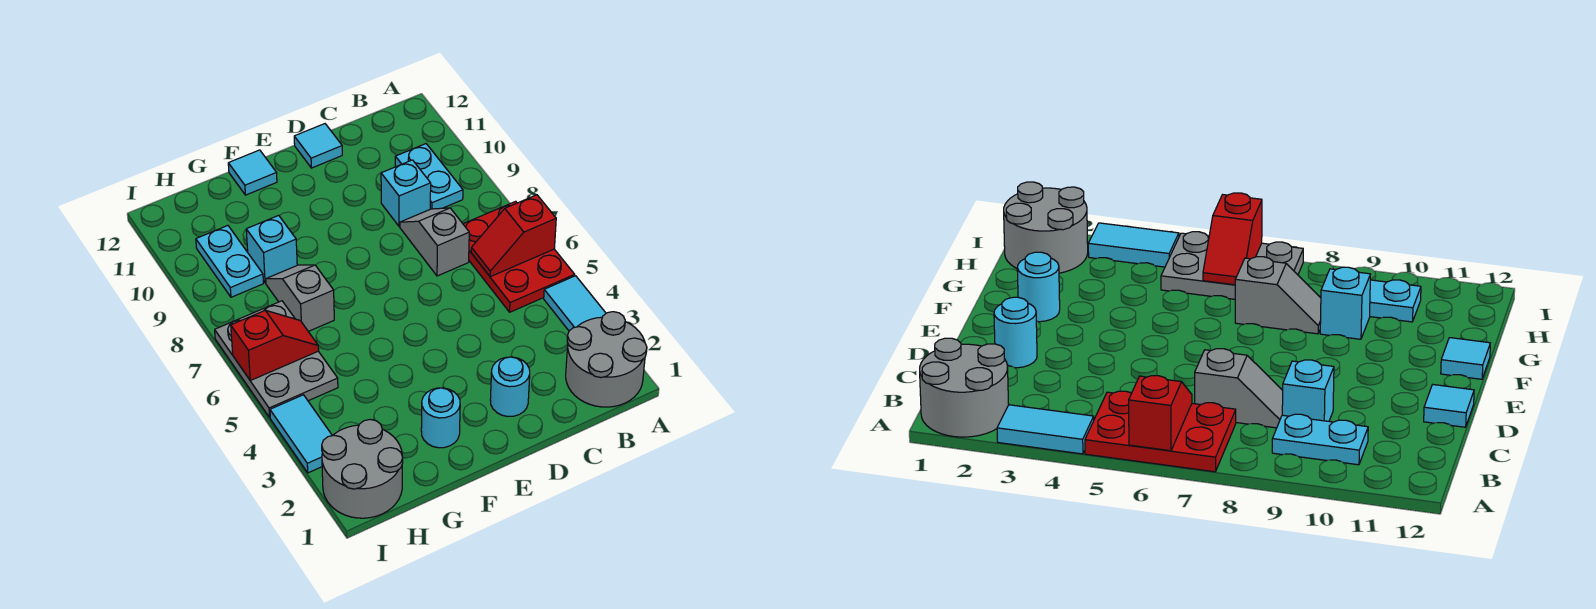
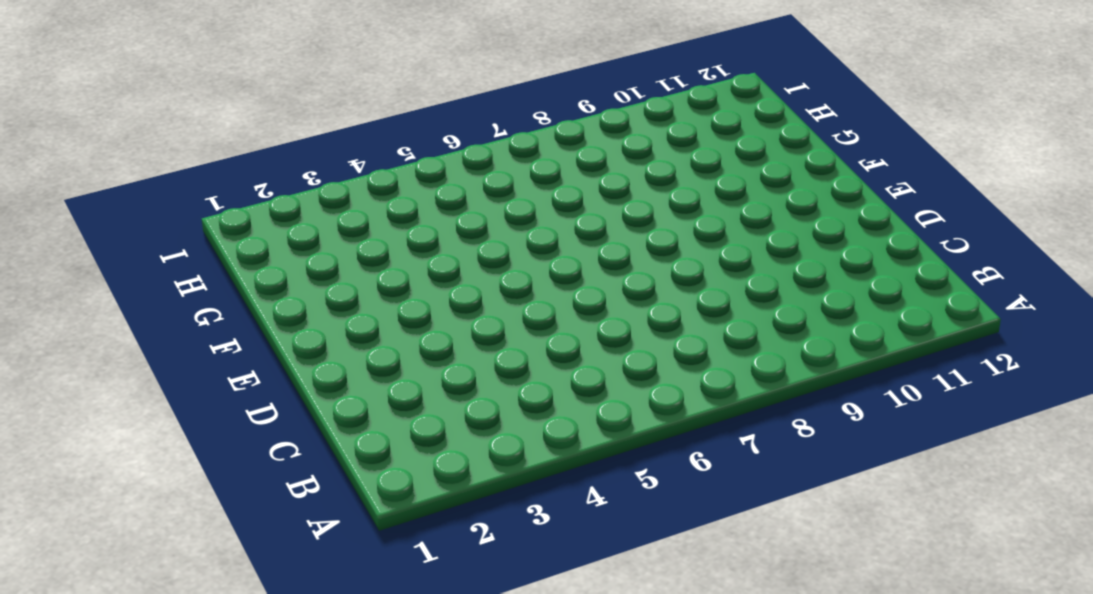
none -> grey round brick A1:B2 level 1
none -> cyan tile A3:A4 level 1
none -> red plate A5:B7 level 1

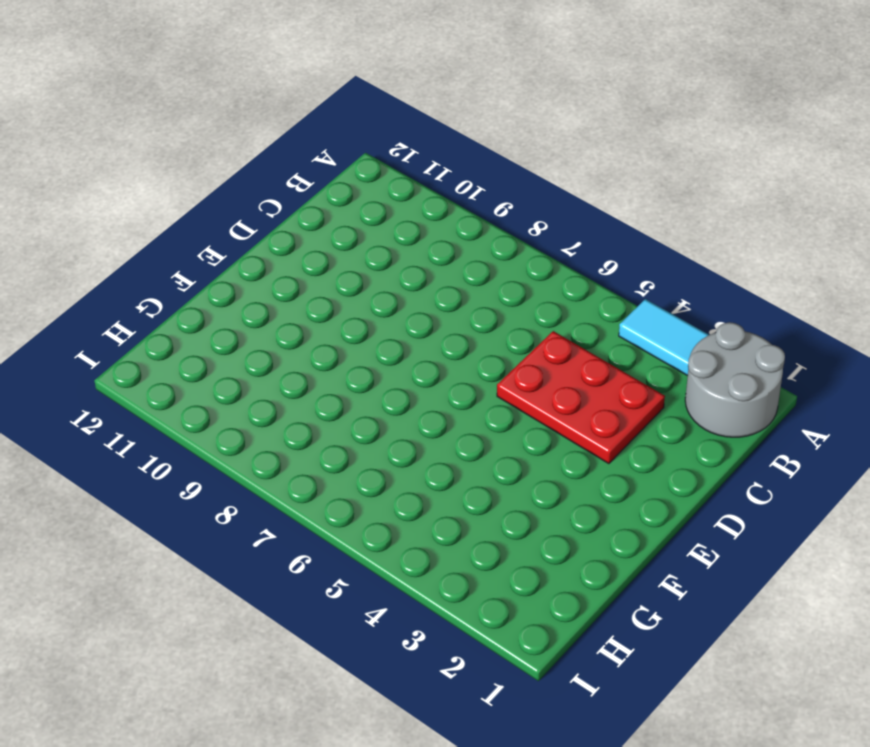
red plate C3:D5 level 1 -> red plate A5:B7 level 1
none -> cyan plate B9:B10 level 1
none -> grey slope C7:C8 level 1 top 7
none -> cyan brick C9 level 1

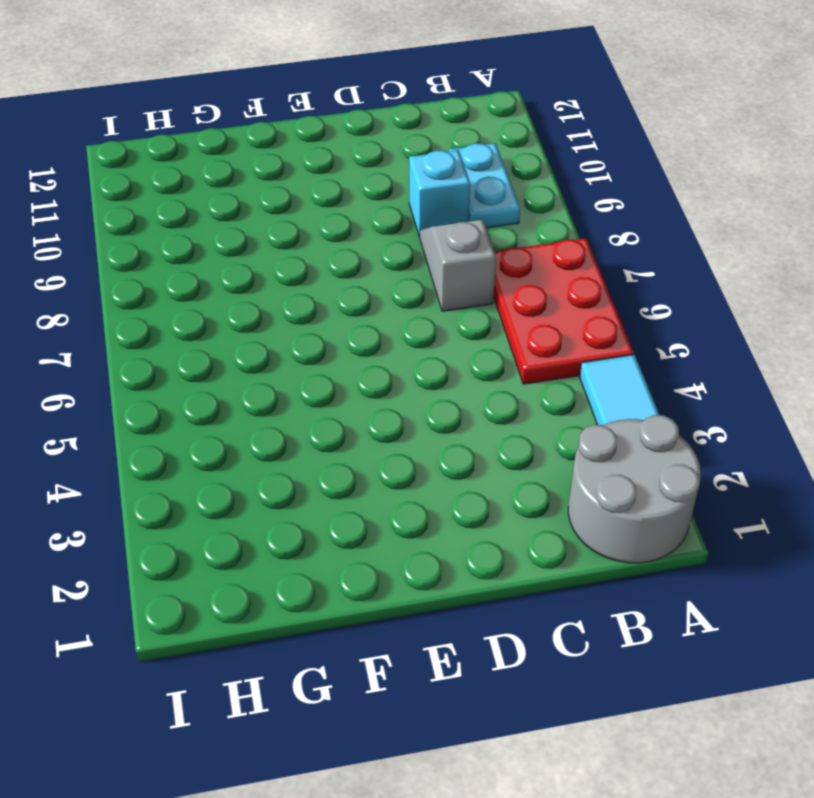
none -> cyan round brick D2 level 1
none -> cyan tile D12 level 1
none -> cyan round brick F2 level 1

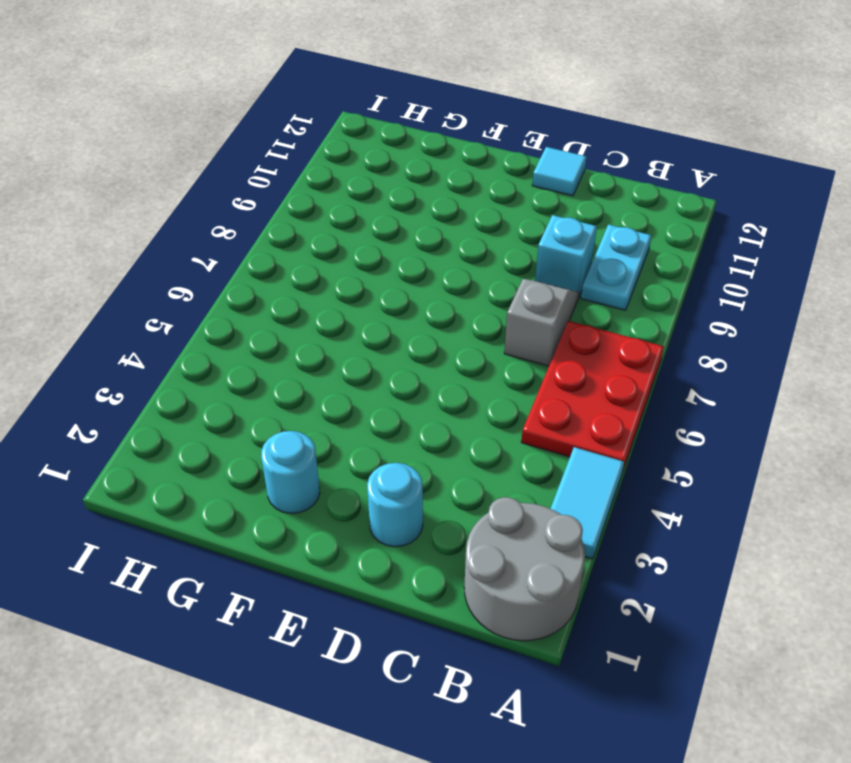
none -> cyan tile F12 level 1
none -> grey slope G7:G8 level 1 top 7
none -> cyan brick G9 level 1

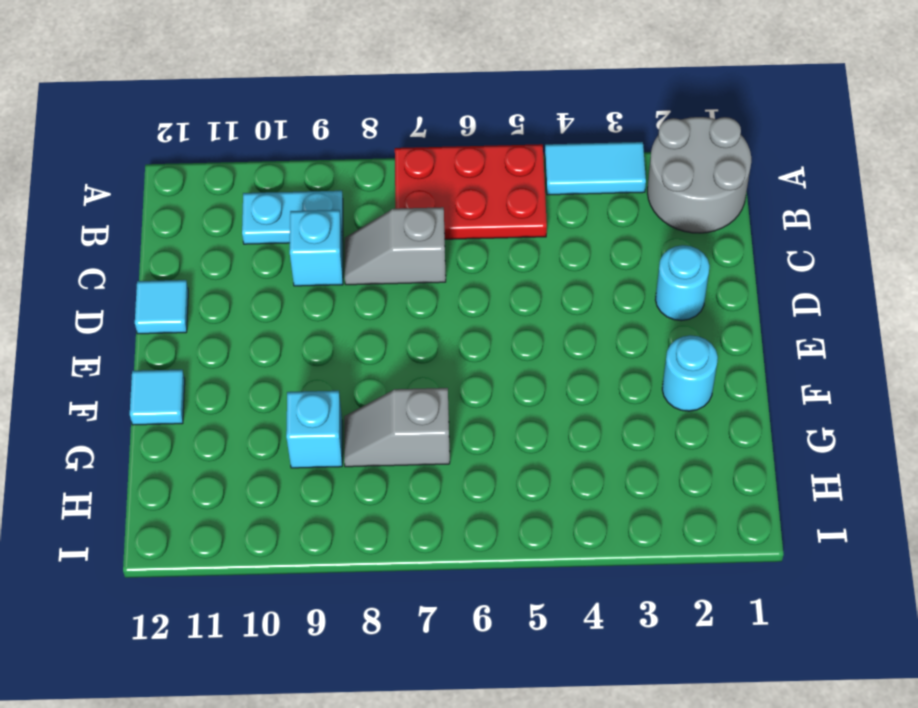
none -> grey round brick H1:I2 level 1
none -> grey plate H5:I7 level 1
none -> cyan plate H9:H10 level 1

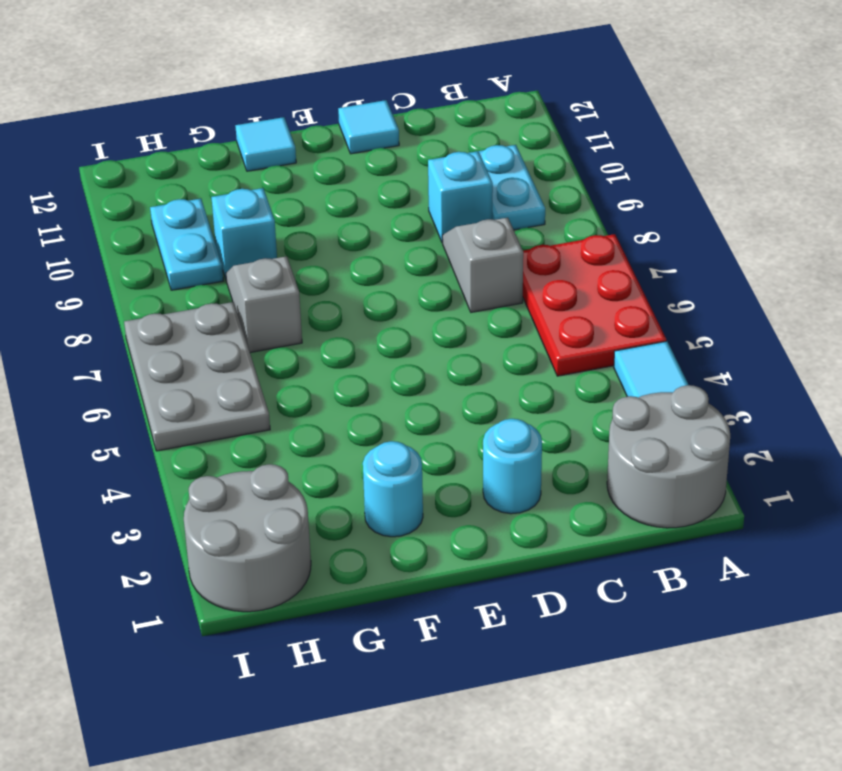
none -> cyan tile I3:I4 level 1
none -> red slope A6:B6 level 2 top A
none -> red slope H6:I6 level 2 top I

